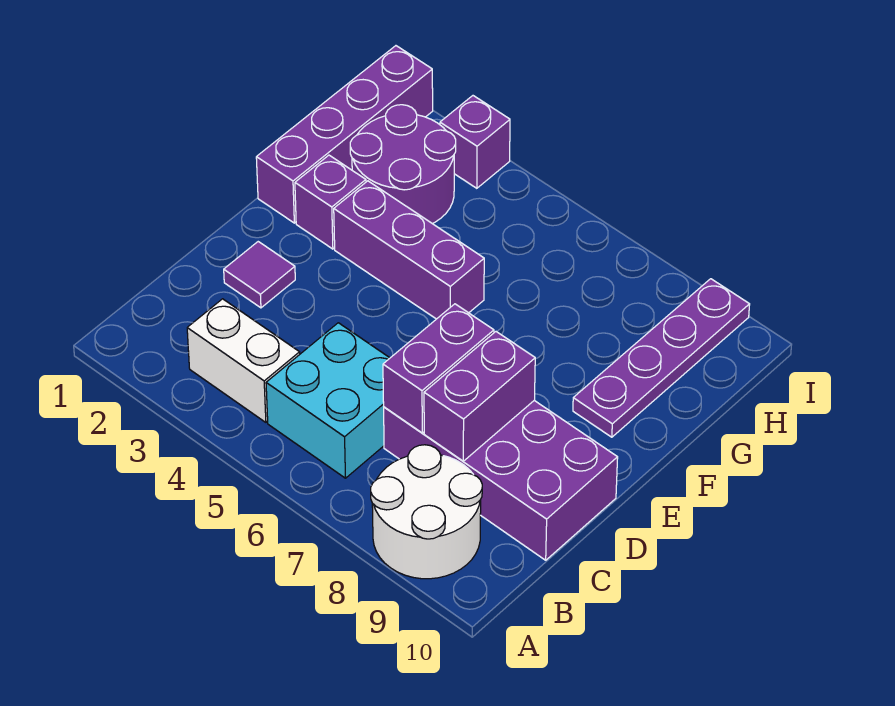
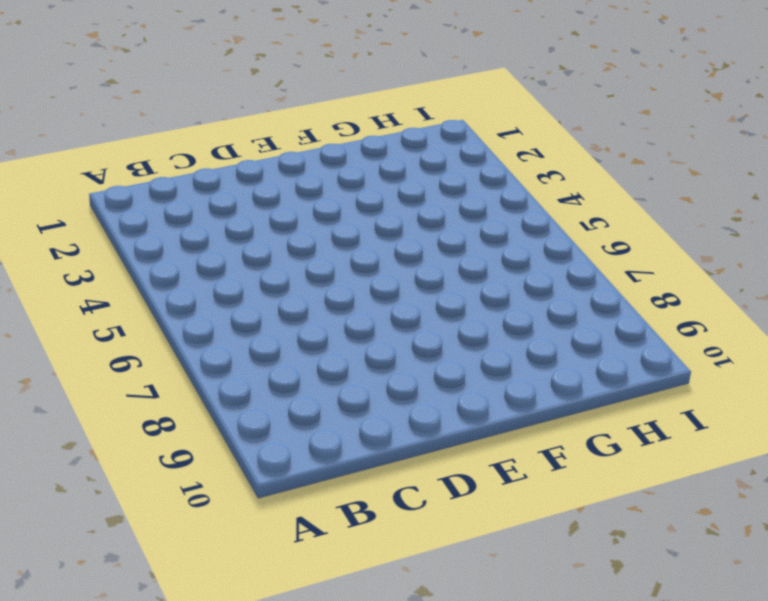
none -> white round brick A8:B9 level 1
none -> white brick B3:B4 level 1
none -> cyan brick B5:C6 level 1

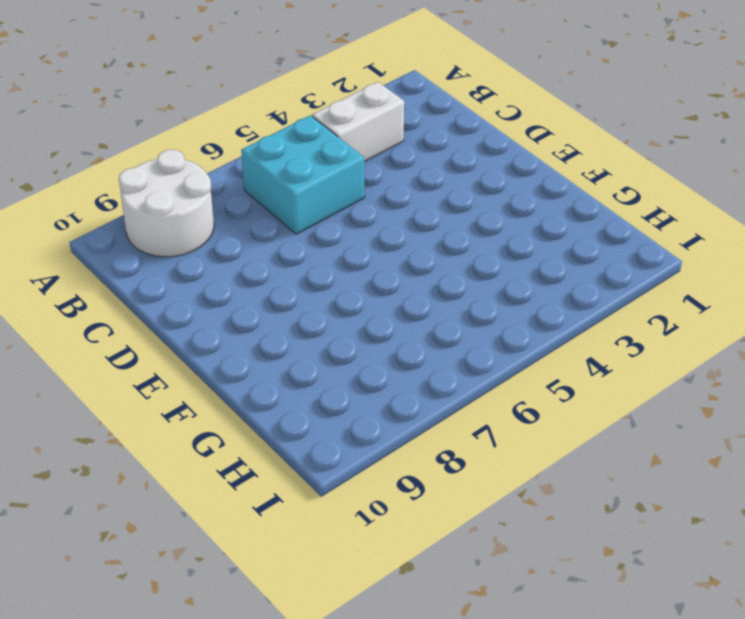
none -> purple brick C7:D10 level 1
none -> purple tile D2 level 1
none -> purple brick F1:I1 level 1

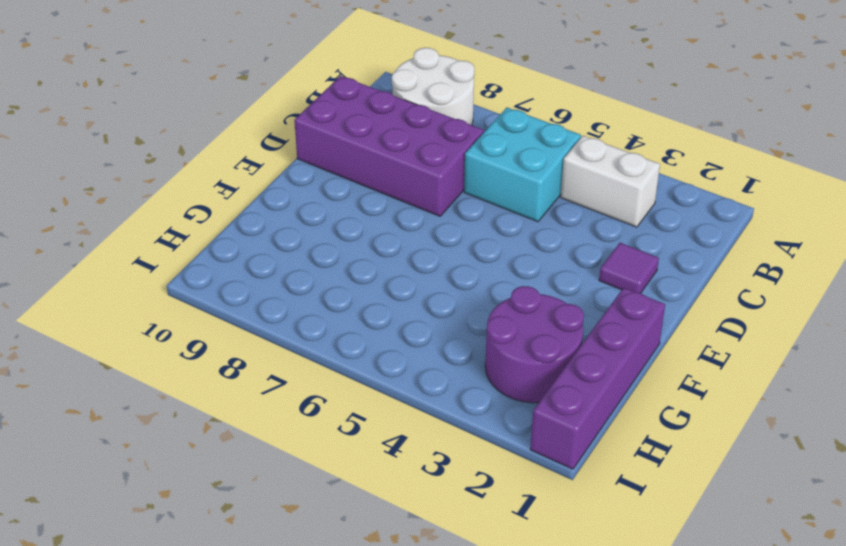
none -> purple brick F2 level 1
none -> purple brick F3:F5 level 1
none -> purple plate F9:I9 level 1

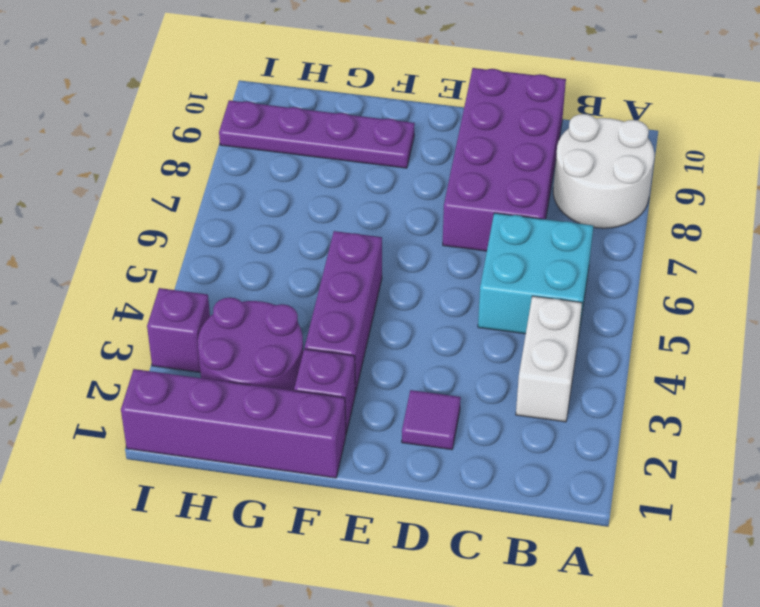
none -> purple brick C7:D7 level 2
none -> purple brick C8:D8 level 2

